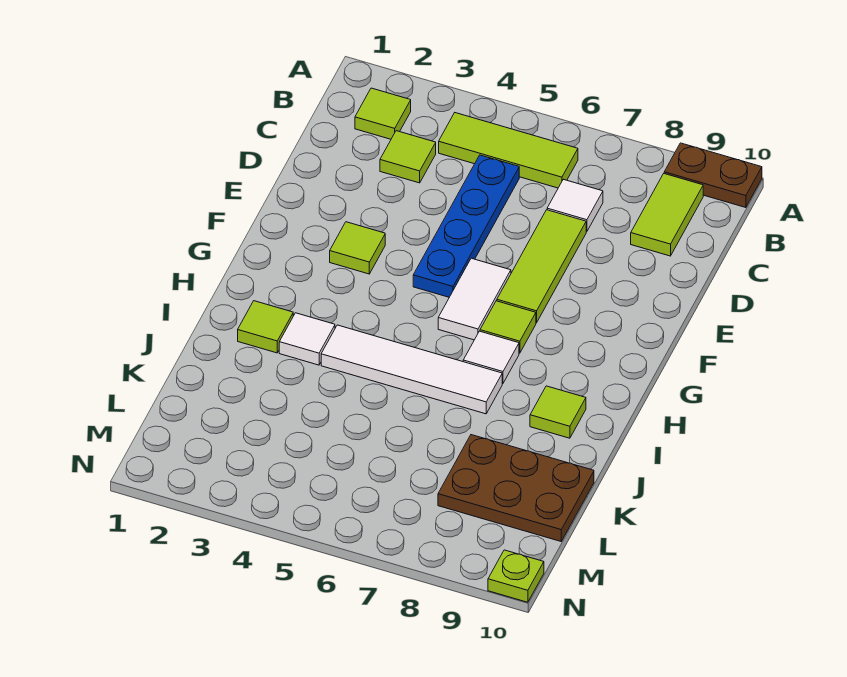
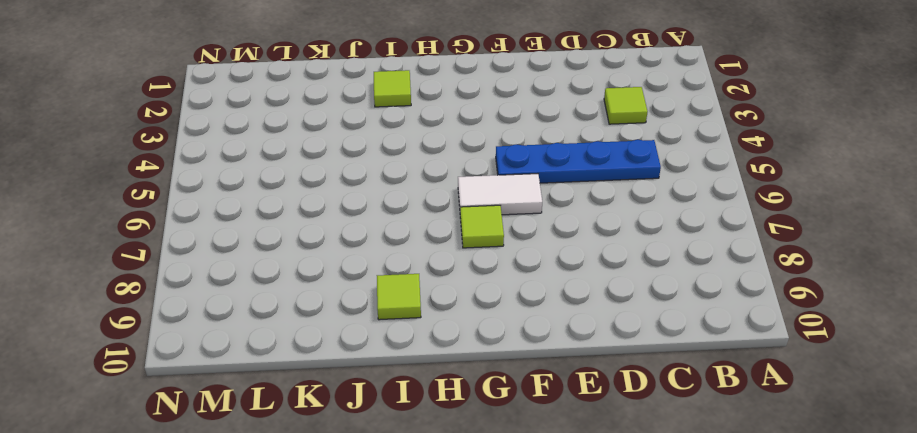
none -> brown plate A9:A10 level 1
none -> lime tile B2 level 1
none -> lime tile B4:B6 level 1

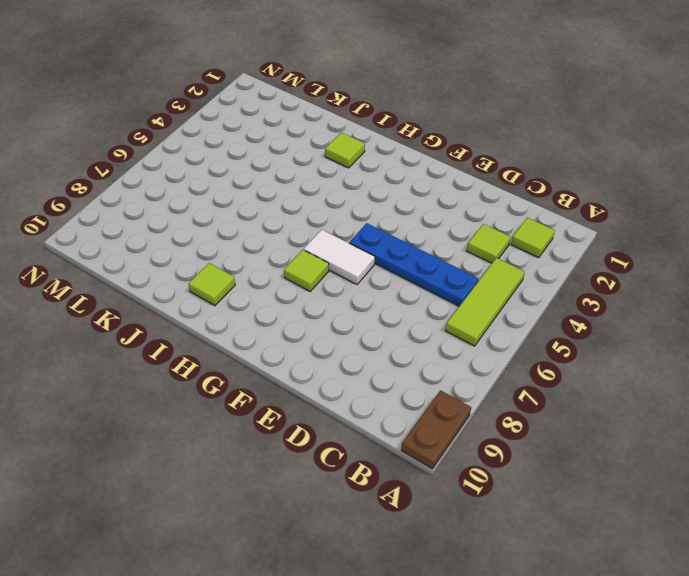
none -> lime tile B9:C9 level 1
none -> white tile C7 level 1
none -> lime tile D7:F7 level 1

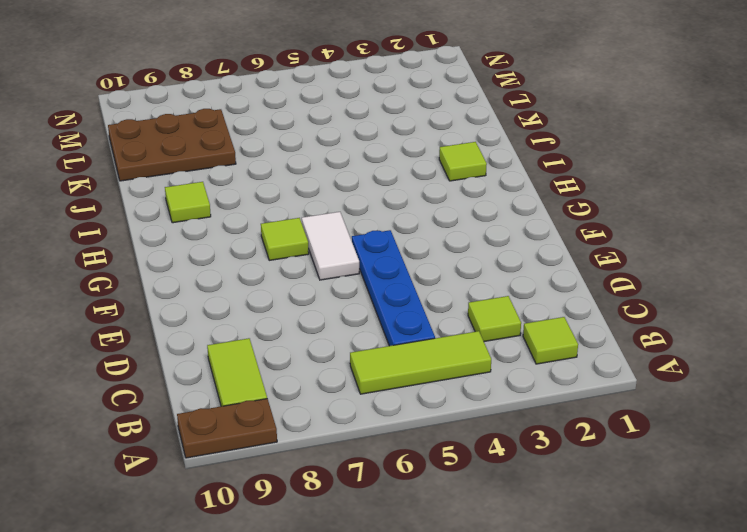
none -> white tile C7 level 1
none -> lime tile D7:F7 level 1
none -> lime tile F3 level 1

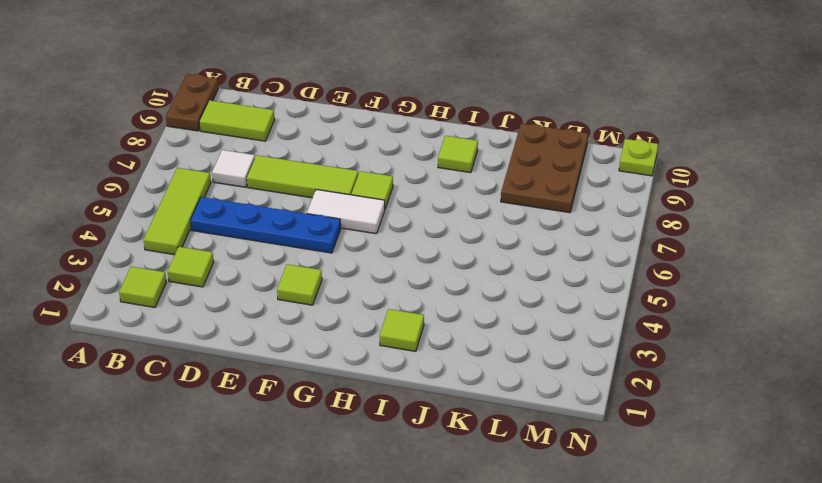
none -> white tile H7 level 1
none -> white tile I3 level 1
none -> white tile I4:I7 level 1

